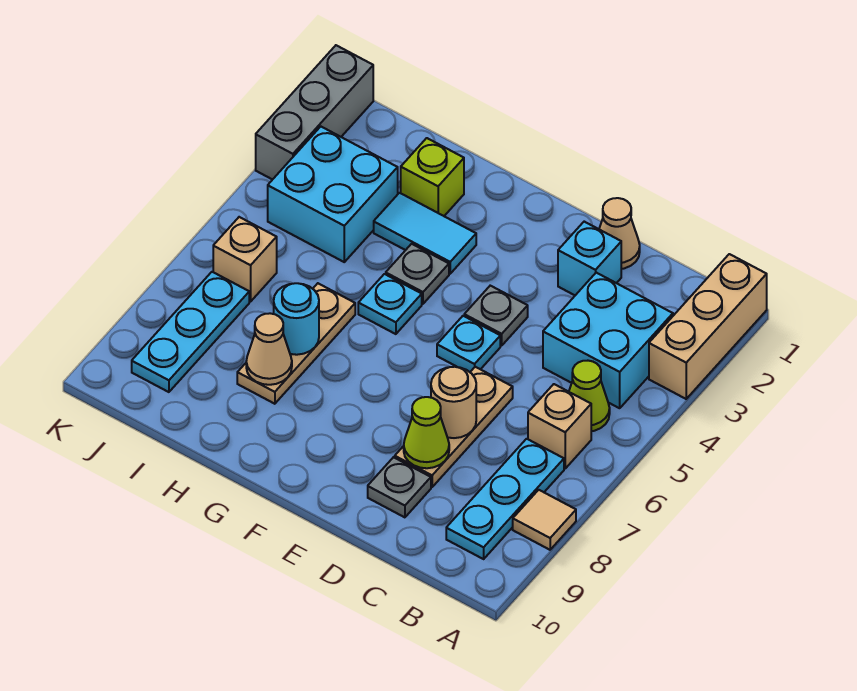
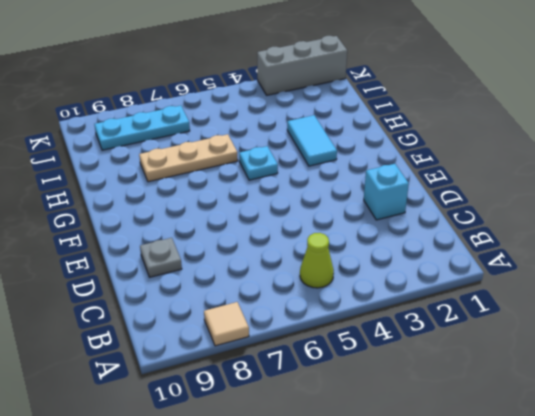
none -> tan brick A1:A3 level 1
none -> cyan brick B3:C4 level 1
none -> tan brick B6 level 1

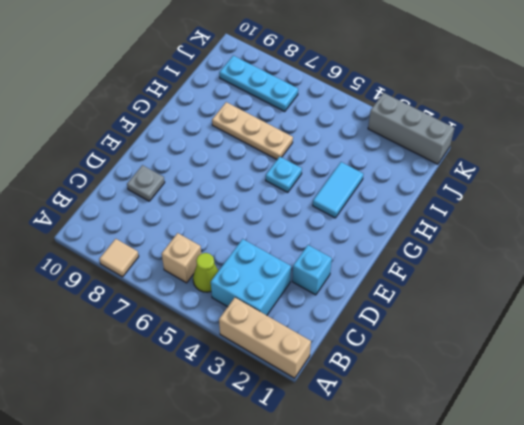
none -> cyan plate B7:B9 level 1
none -> tan cone D1 level 1
none -> tan plate D6:D8 level 1

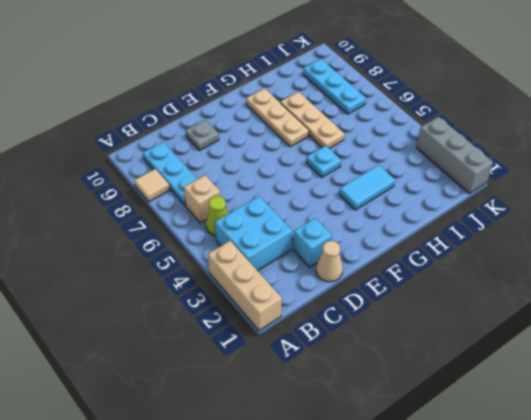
tan plate G7:G9 level 1 -> tan plate D6:D8 level 1
none -> grey plate E4 level 1
none -> cyan plate E5 level 1
none -> grey plate G4 level 1

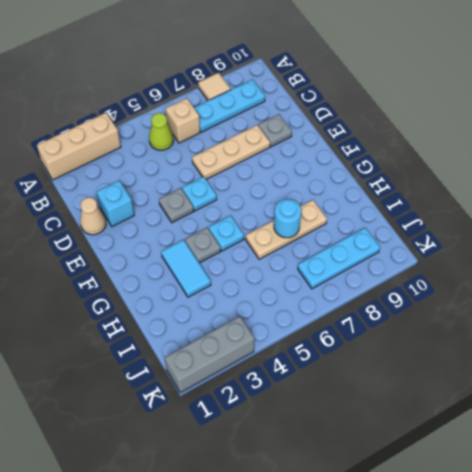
none -> cyan brick B3:C4 level 1
none -> lime brick H2 level 1
none -> cyan brick I3:J4 level 1

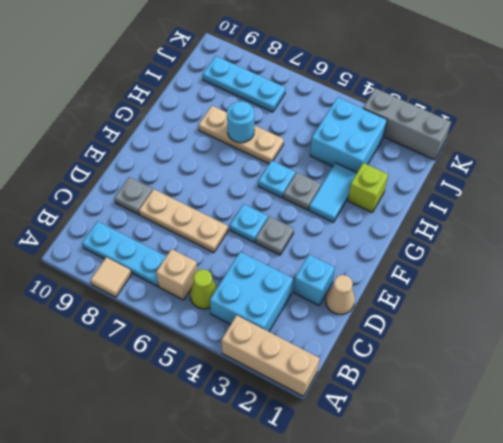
none -> tan brick J6 level 1
none -> tan round brick D7 level 2
none -> lime cone D8 level 2

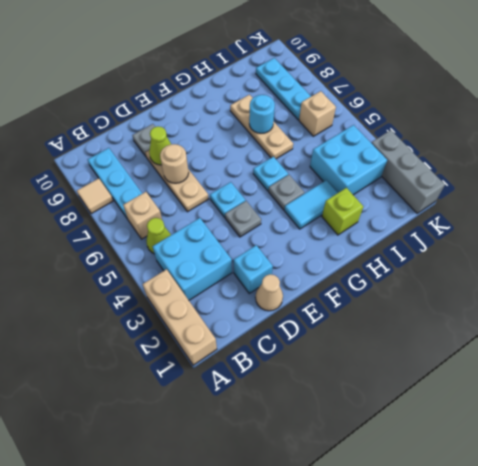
none -> tan cone H8 level 2

